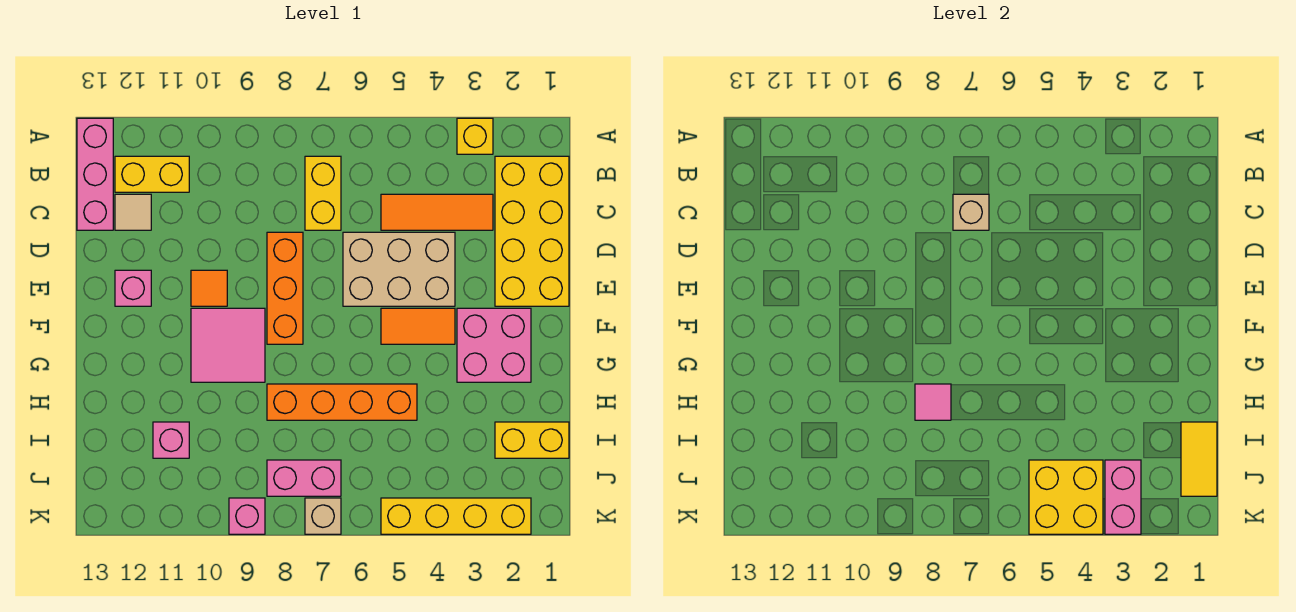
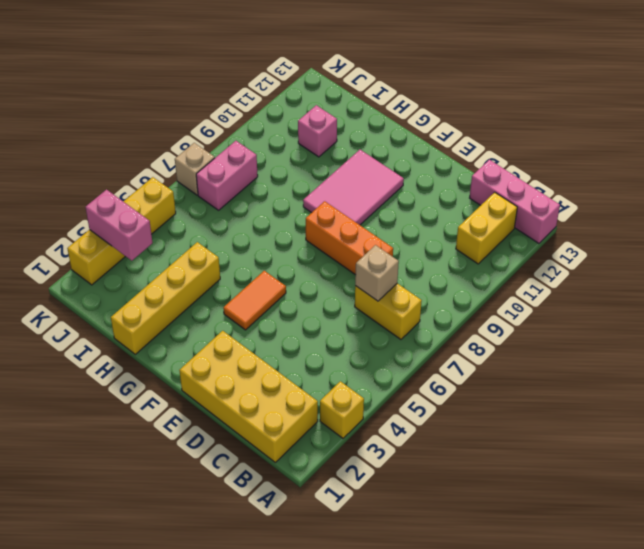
pink tile F9:G11 level 1 -> pink tile F9:G10 level 1
yellow brick H1:H4 level 1 -> none
none -> orange tile C3:C5 level 1
none -> tan tile C12 level 1
none -> tan brick D4:E6 level 1

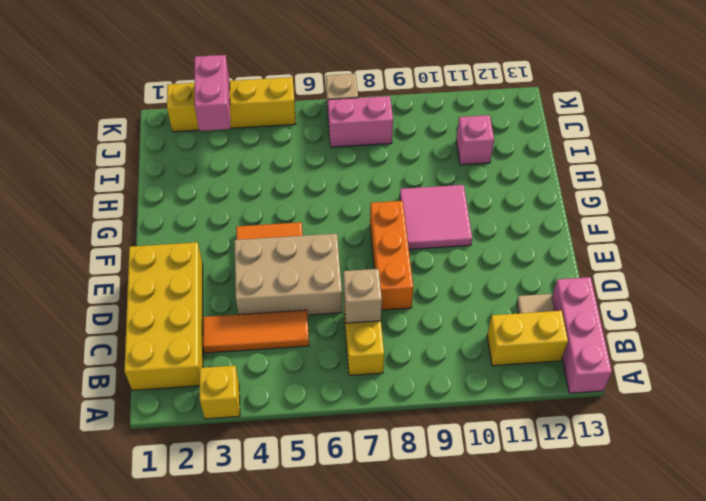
none -> orange tile E10 level 1
none -> pink brick E12 level 1
none -> pink brick F2:G3 level 1

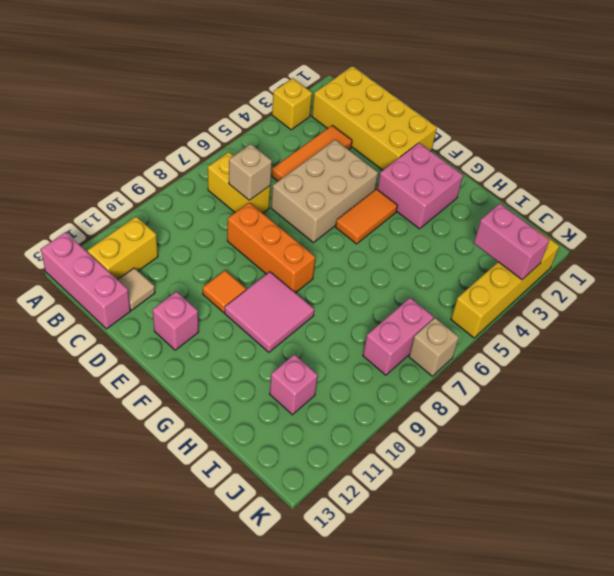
none -> orange brick H5:H8 level 1
none -> yellow brick I1:I2 level 1
none -> pink brick K9 level 1

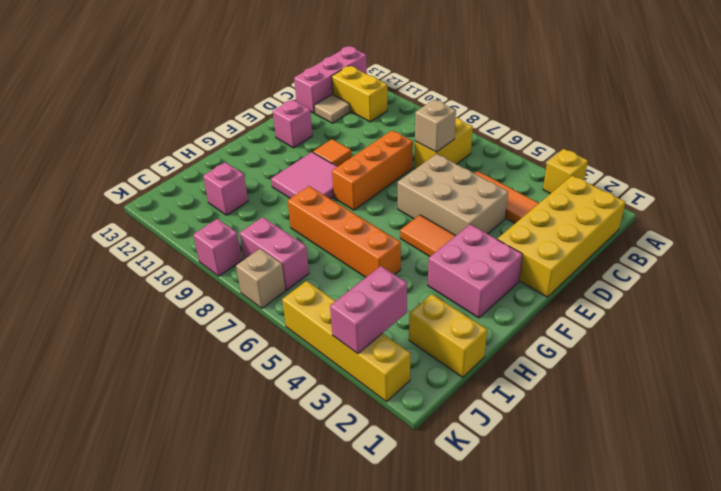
none -> pink tile H8 level 2
none -> yellow tile I1:J1 level 2
none -> yellow brick J4:K5 level 2

